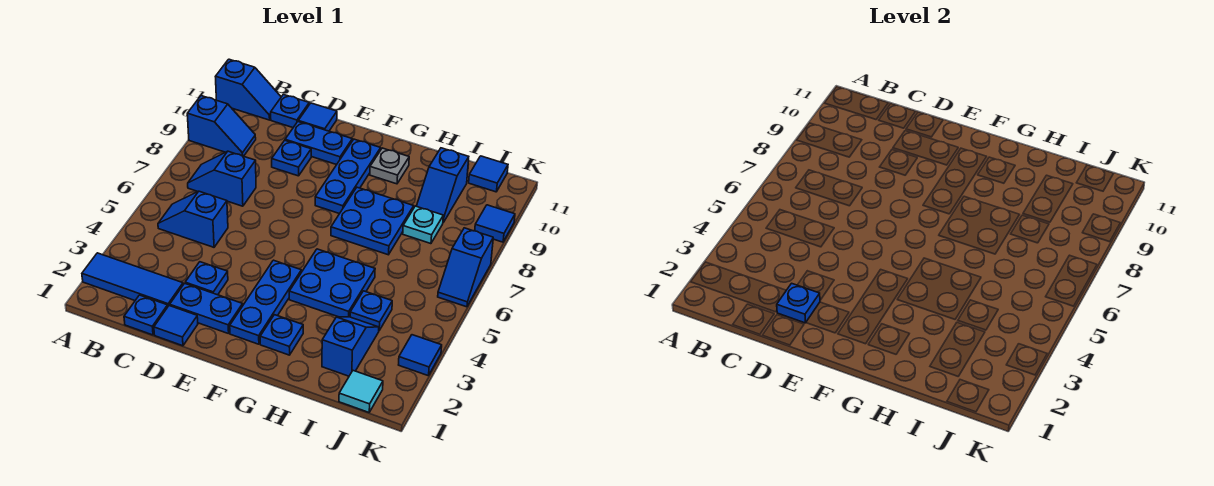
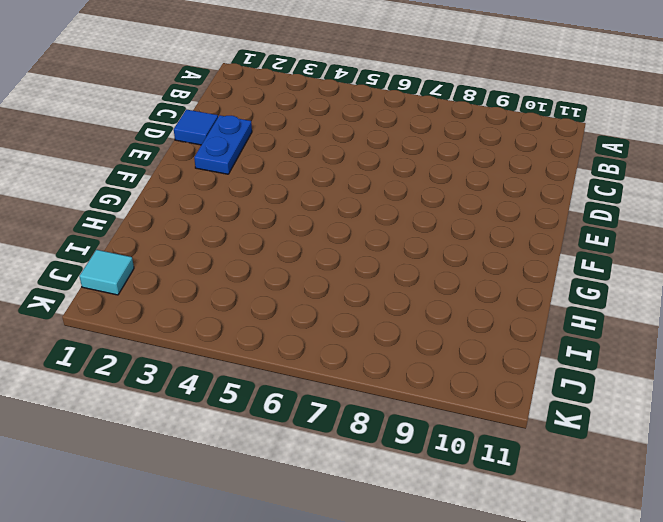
none -> blue tile A2:C2 level 1
none -> blue slope A9:B9 level 1 top A
none -> blue slope A11:B11 level 1 top A

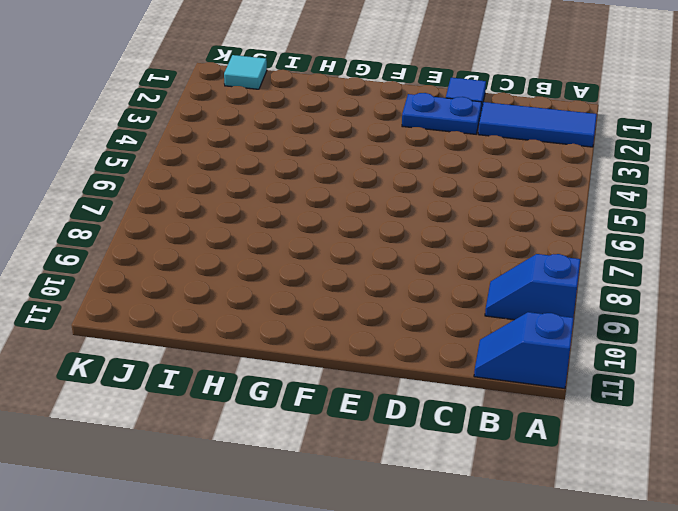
none -> blue slope B5:C5 level 1 top C
none -> blue slope B7:C7 level 1 top C
none -> blue plate C1 level 1

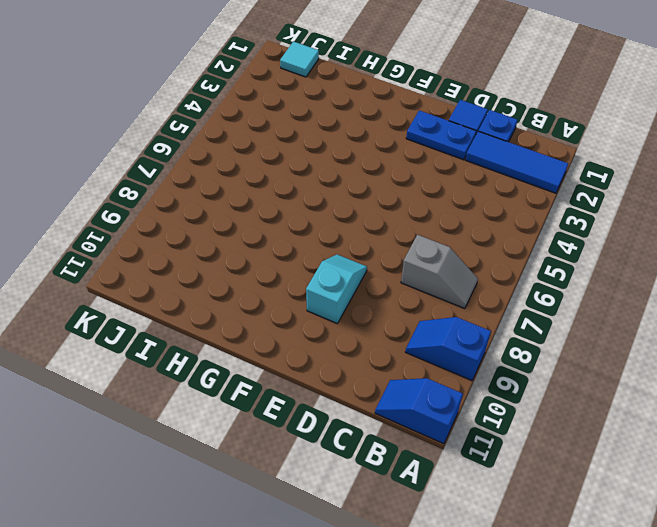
grey slope B7:C7 level 1 top C -> blue slope B7:C7 level 1 top C
cyan slope E8:E9 level 1 top 9 -> none
none -> blue slope B5:C5 level 1 top C
none -> blue plate C11 level 1
none -> blue plate D3 level 1

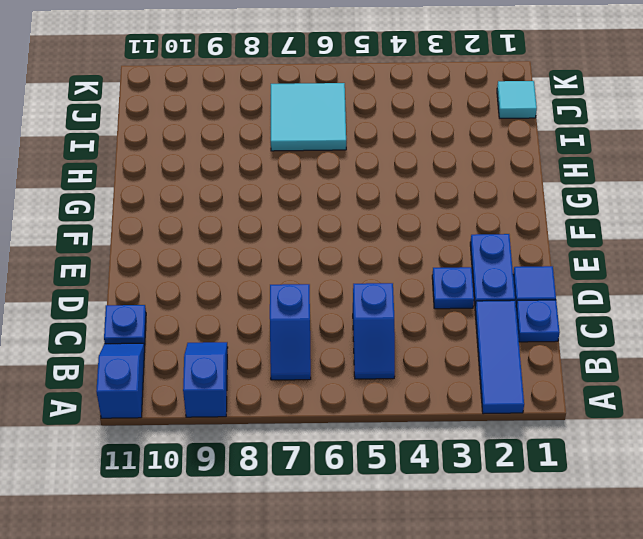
cyan tile I6:J7 level 1 -> none
none -> blue plate D9 level 1
none -> blue plate D10:E10 level 1
none -> blue tile D11 level 1

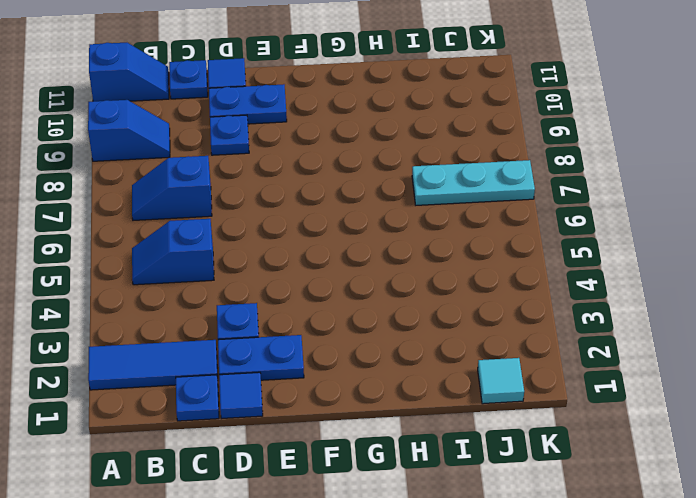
cyan plate I7:K7 level 1 -> blue slope K6:K7 level 1 top 7
none -> blue plate F2:F4 level 1
none -> blue plate F8:F10 level 1
none -> blue plate G2 level 1

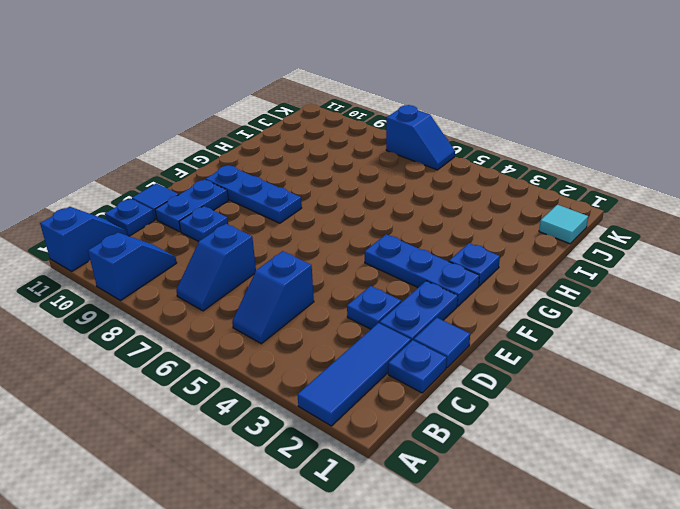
none -> blue plate G4:H5 level 1
none -> blue plate G7:H8 level 1
none -> grey plate G10 level 1

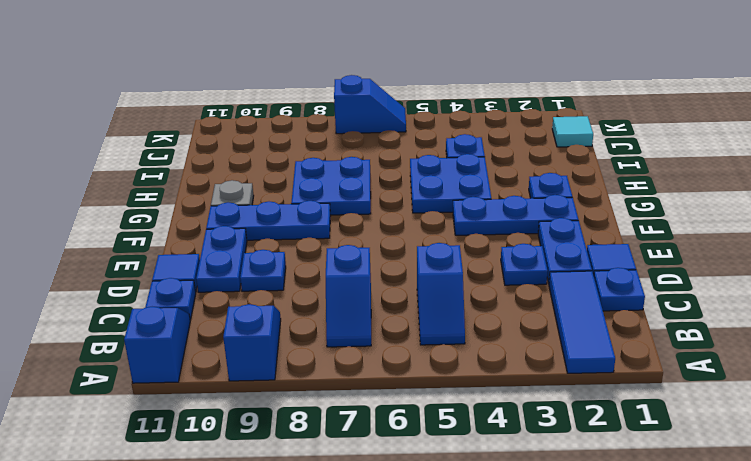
none -> blue slope I2:I3 level 1 top 2
none -> cyan plate I8 level 1
none -> blue slope I9:I10 level 1 top 10

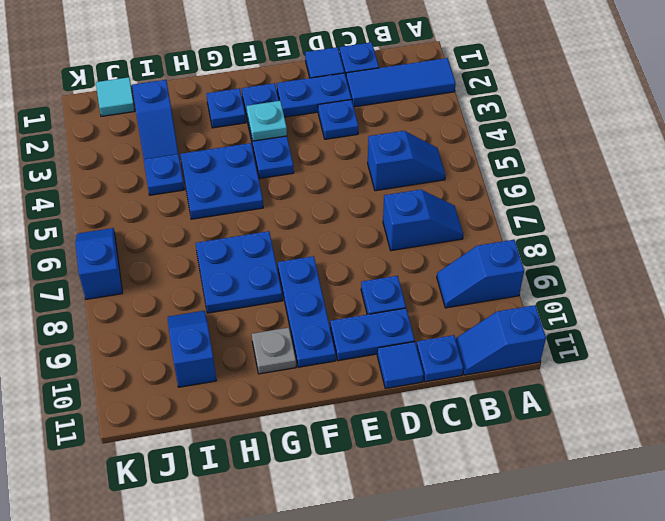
cyan plate F3 level 2 -> cyan plate I8 level 1
none -> blue tile J11 level 1
none -> blue tile K3 level 1
none -> blue tile K9 level 1

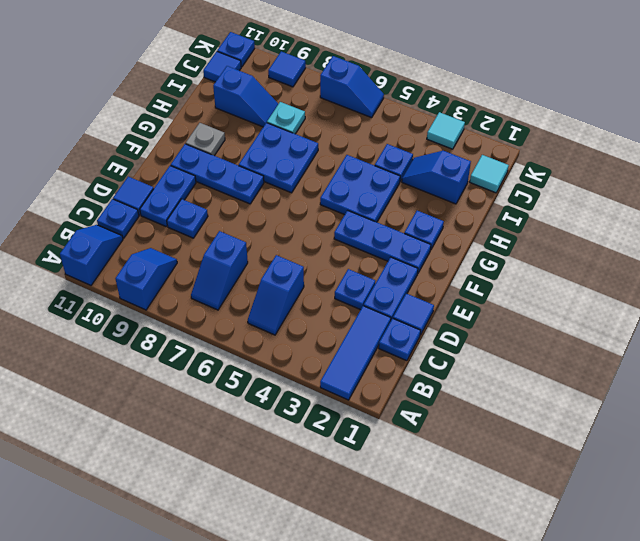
cyan tile K3 level 1 -> blue tile K3 level 1
blue plate K11 level 1 -> blue plate D2 level 2

